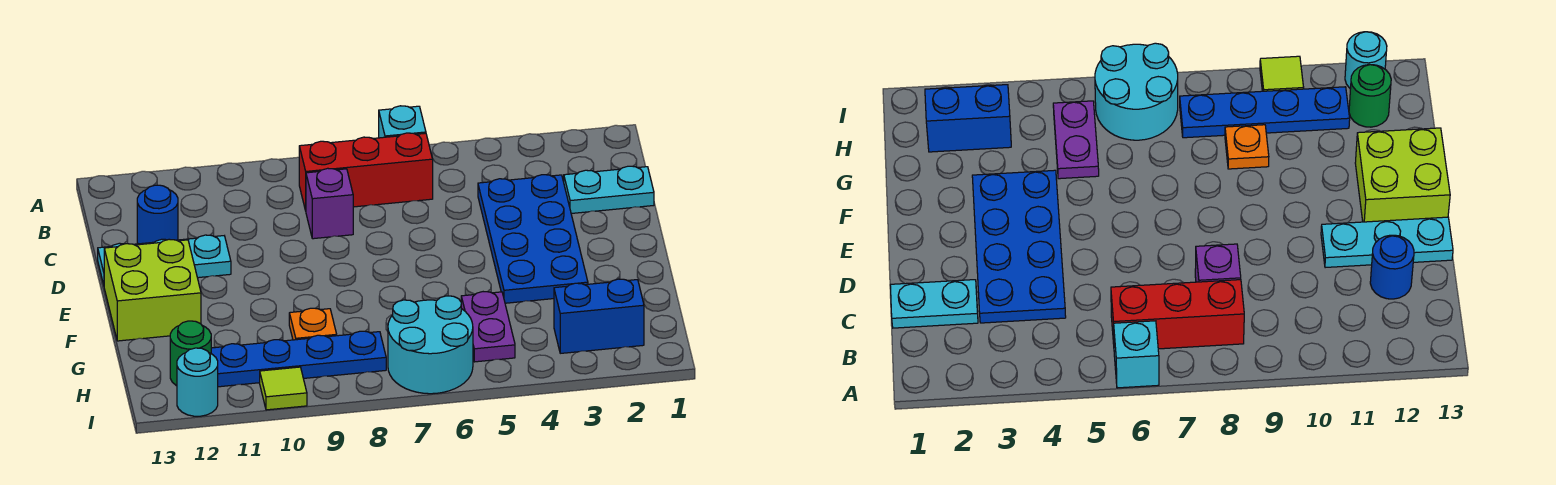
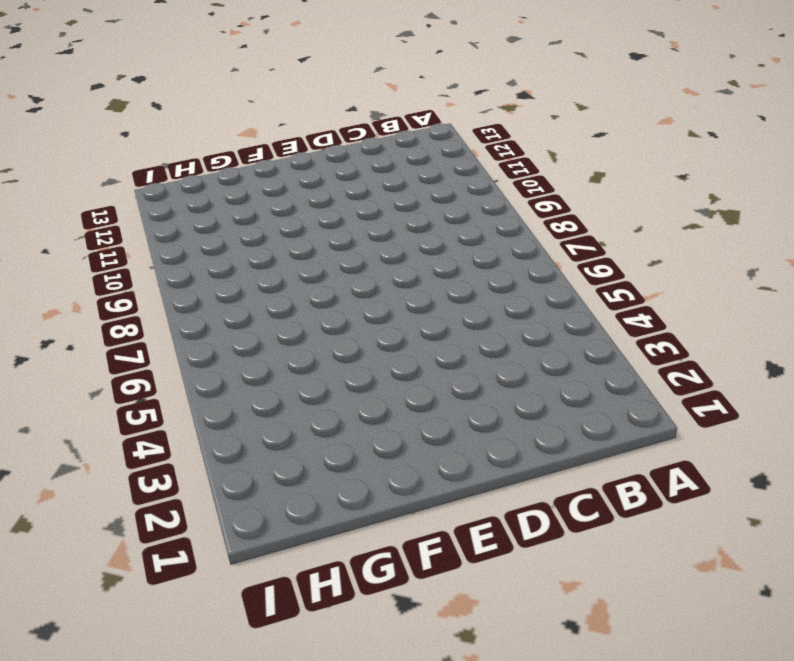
none -> cyan brick A6 level 1
none -> red brick B6:B8 level 1
none -> cyan plate C1:C2 level 1

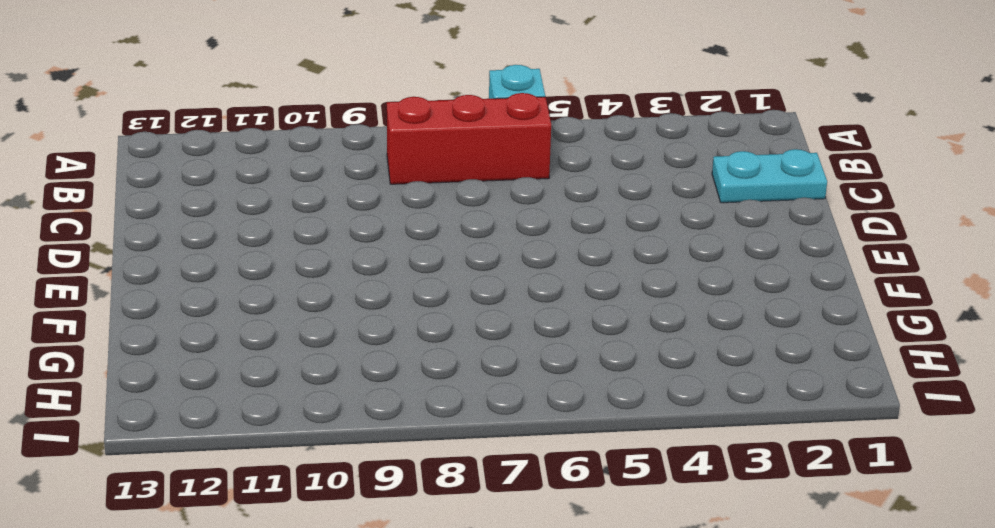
none -> blue plate C3:F4 level 1
none -> purple brick C8 level 1
none -> blue round brick C12 level 1

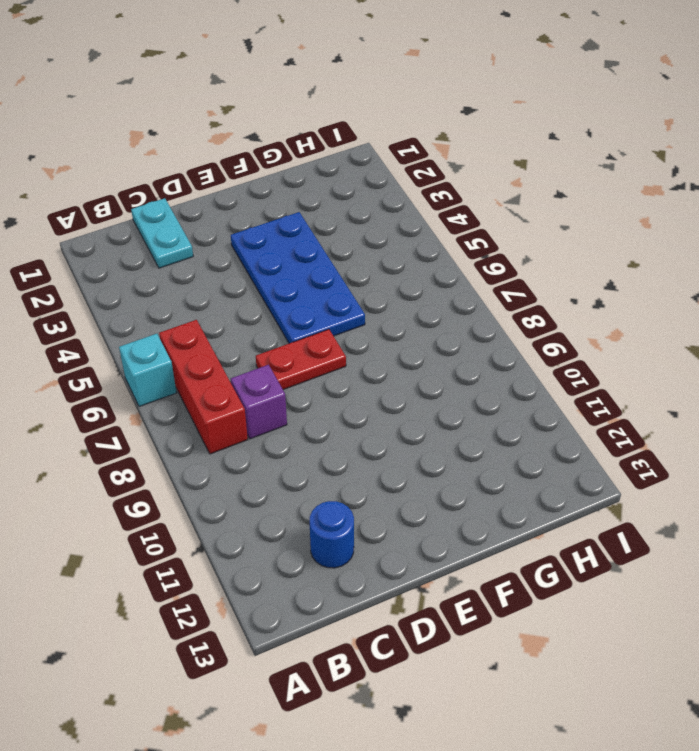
red plate D7:E7 level 1 -> none
blue plate E3:F6 level 1 -> blue plate C3:F4 level 1
none -> cyan plate D11:D13 level 1
none -> lime brick E12:F13 level 1
none -> purple plate G5:H5 level 1

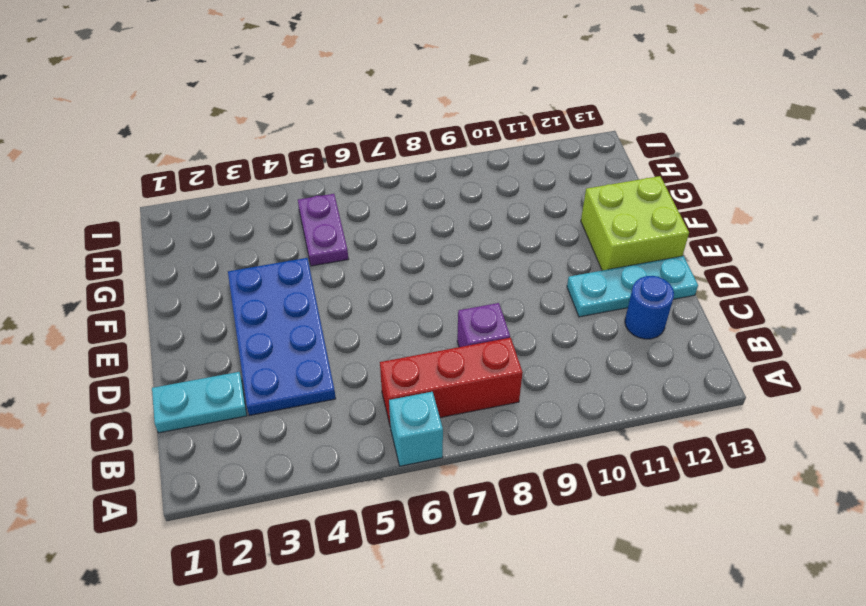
none -> orange plate G9 level 1
none -> blue brick H2:H3 level 1
none -> cyan round brick H6:I7 level 1

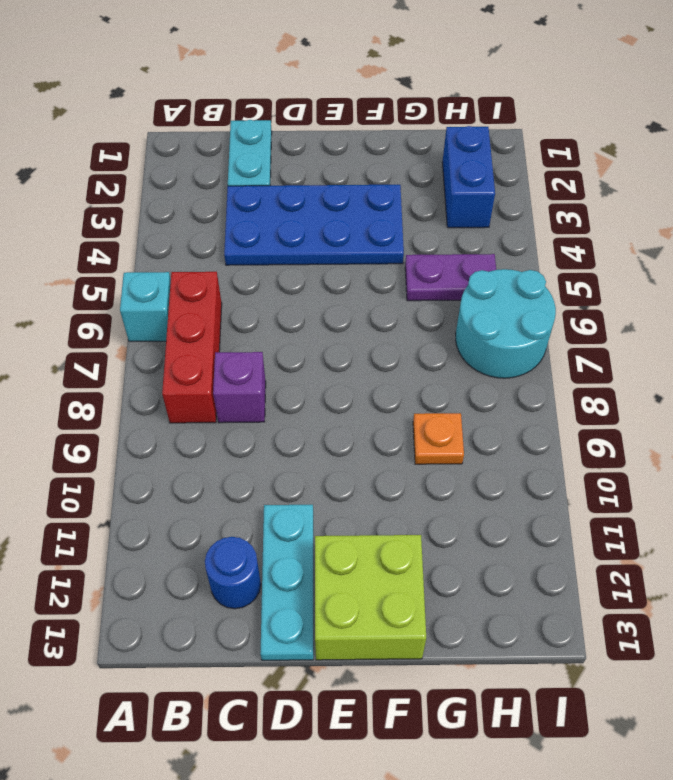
none -> blue plate H8:H11 level 1
none -> green round brick H12 level 1
none -> lime tile I10 level 1

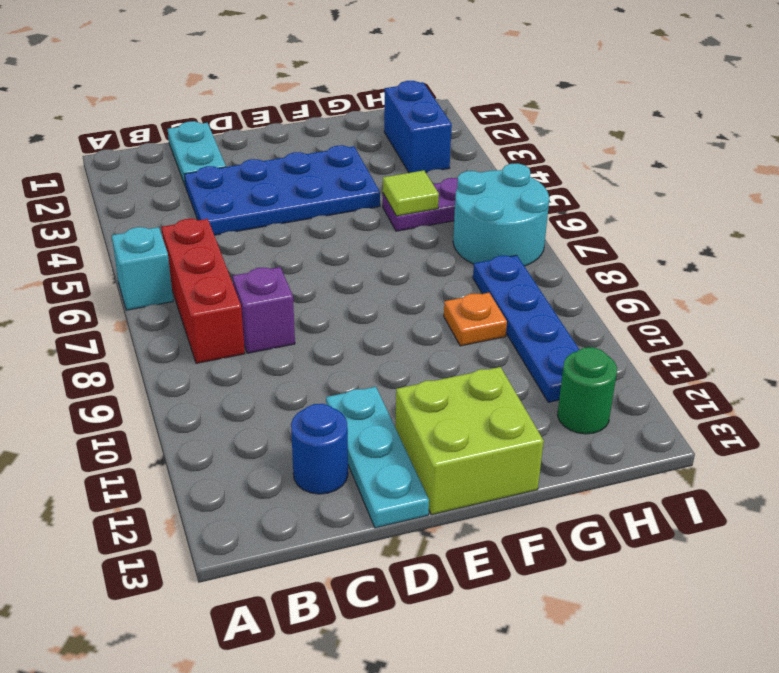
lime tile G5 level 2 -> lime tile I10 level 1
none -> cyan round brick I12 level 1

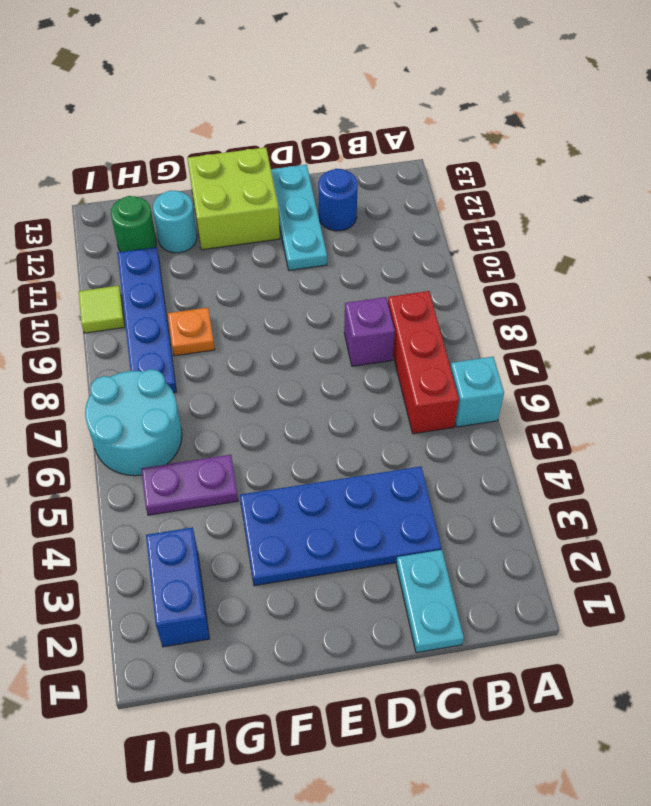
cyan round brick G12 level 1 -> cyan round brick I12 level 1

